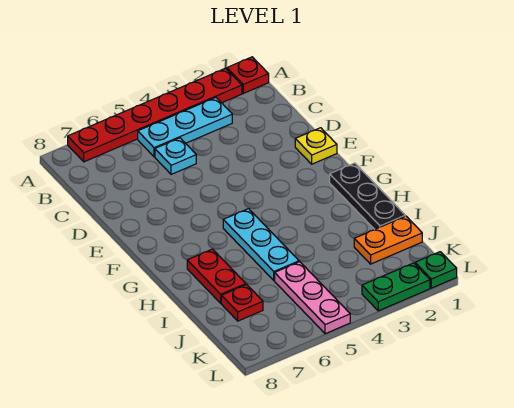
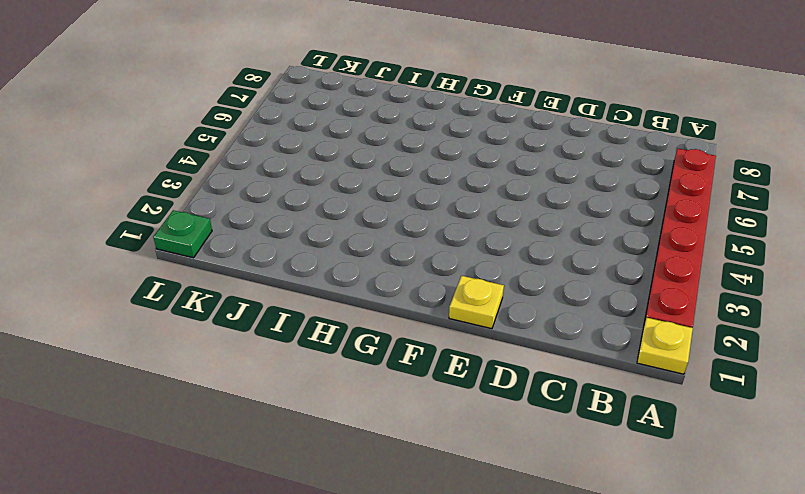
yellow plate A1 level 1 -> red plate A1 level 1
none -> cyan plate B3:B5 level 1
none -> cyan plate C5 level 1
none -> black plate G1:I1 level 1

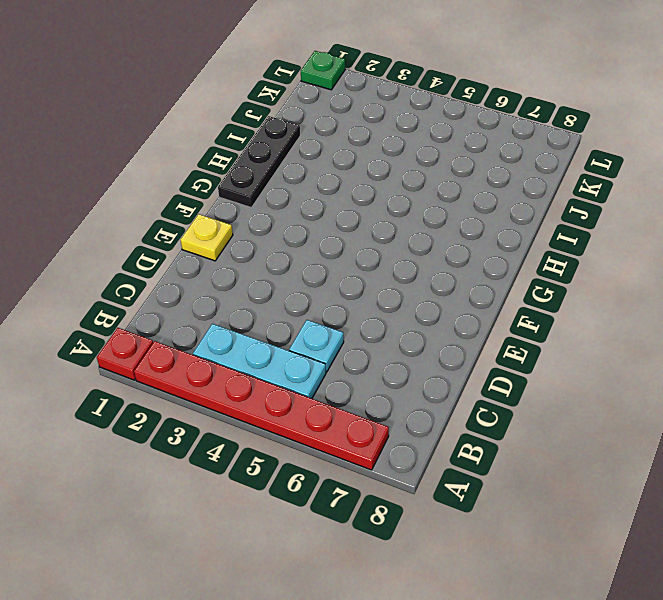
none -> cyan plate G5:I5 level 1
none -> red plate H7:I7 level 1
none -> orange plate J1:J2 level 1

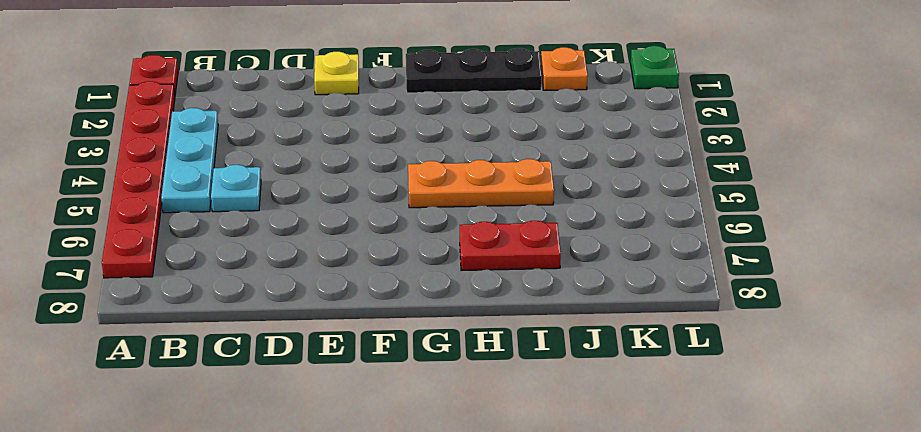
orange plate G5:I5 level 1 -> cyan plate G5:I5 level 1
orange plate J1 level 1 -> orange plate J1:J2 level 1
none -> pink plate J5:L5 level 1
none -> red plate J7 level 1
none -> green plate L2:L3 level 1

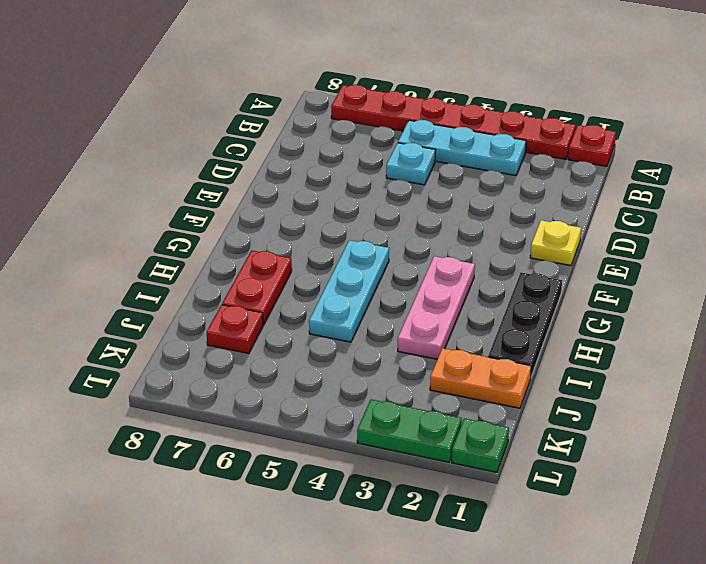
pink plate G3:I3 level 1 -> pink plate J5:L5 level 1

